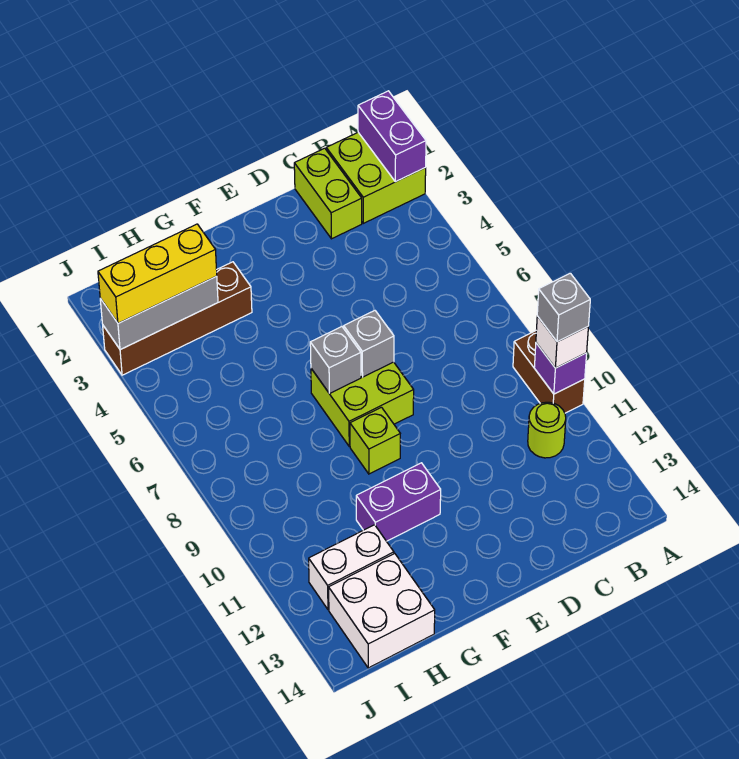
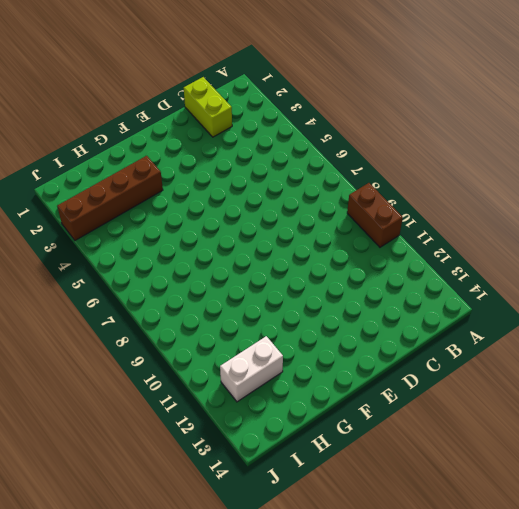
none -> lime brick A1:B2 level 1
none -> lime round brick B11 level 1
none -> lime brick E7:F8 level 1

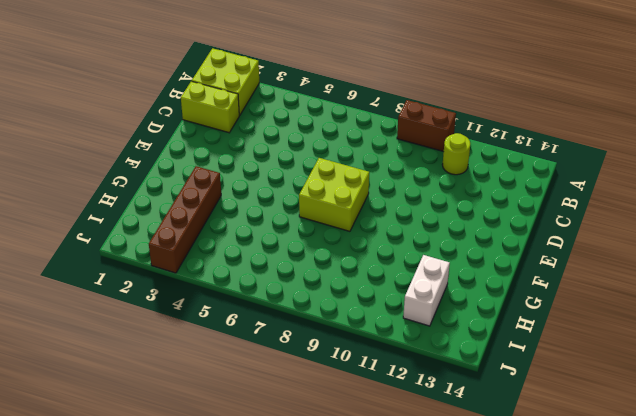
none -> lime brick F9 level 1
none -> purple brick F11:G11 level 1
none -> white brick H13:I14 level 1

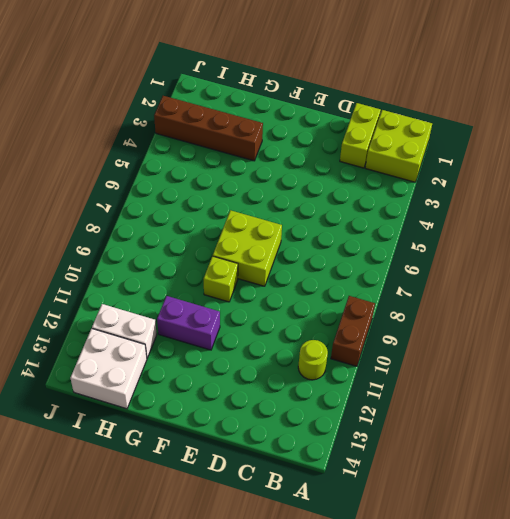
none -> purple brick A1:A2 level 2
none -> purple brick A10 level 2
none -> grey brick E7 level 2

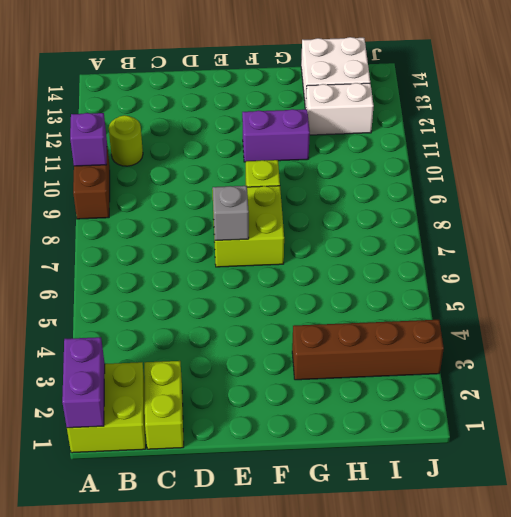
none -> grey brick F7 level 2
none -> grey brick H3:J3 level 2
none -> white brick A10 level 3

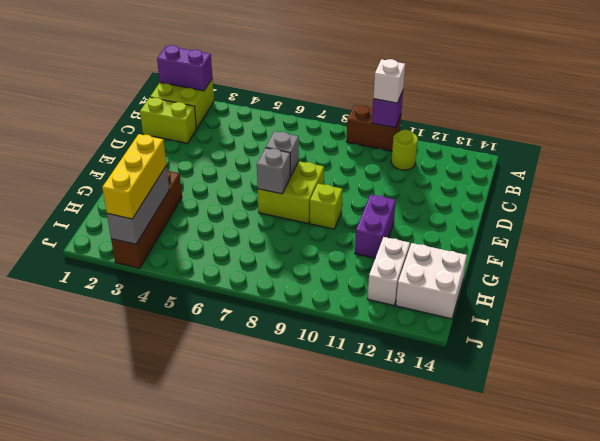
none -> grey brick A10 level 4

